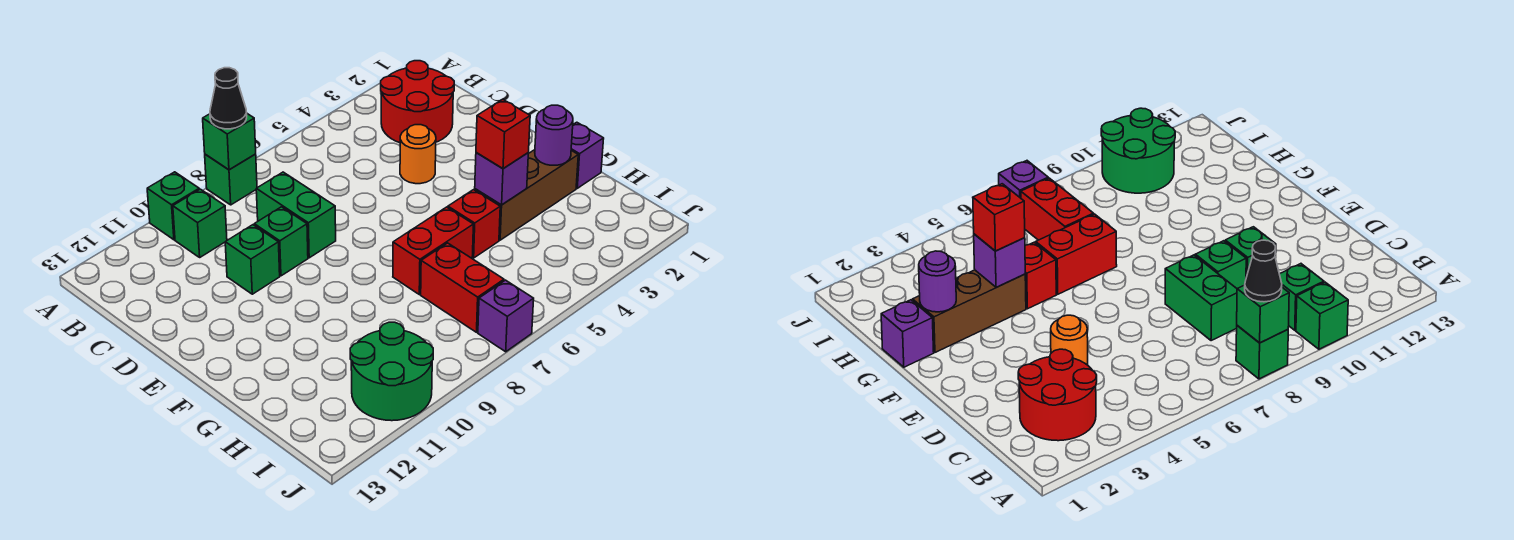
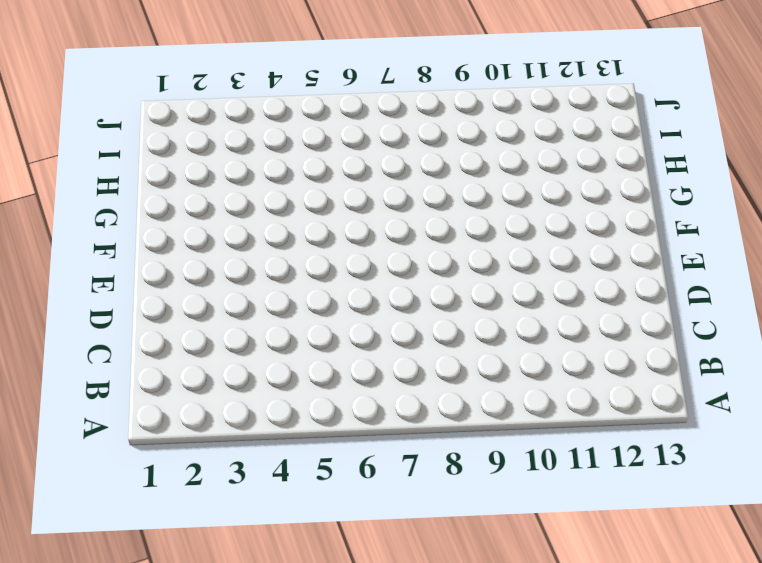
none -> green brick A8 level 1
none -> green brick A10 level 1
none -> red round brick B2:C3 level 1

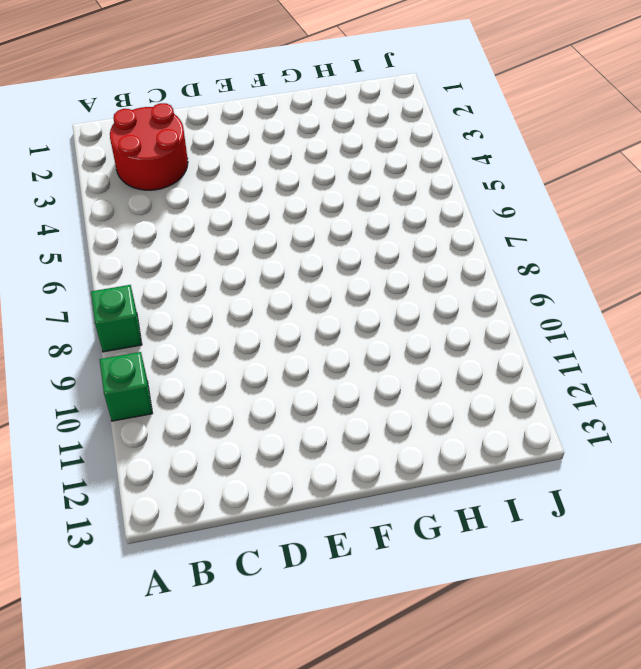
none -> green brick B10 level 1
none -> green brick C8:D8 level 1
none -> orange round brick D4 level 1

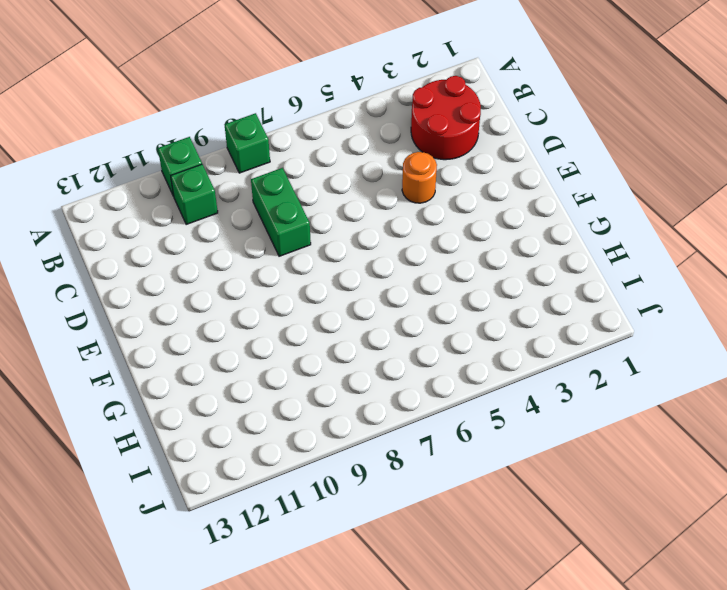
none -> green brick D9 level 1
none -> green brick D10 level 1
none -> purple brick G1 level 1

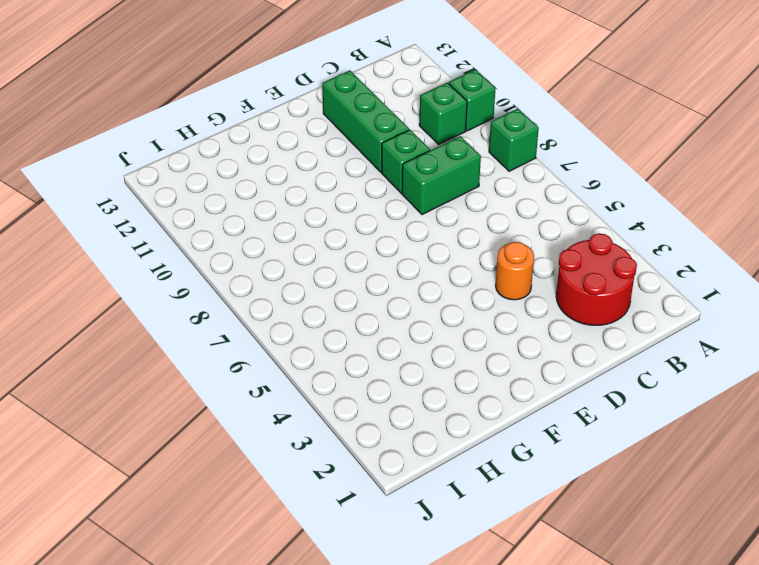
green brick D10:D12 level 1 -> green brick D10 level 1
none -> purple brick G1 level 1
none -> brown brick G2:G4 level 1
none -> red brick G5 level 1

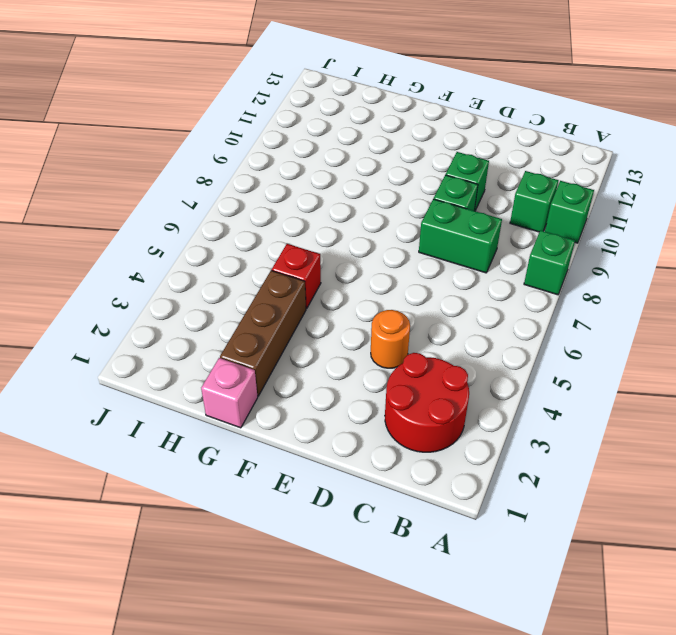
pink brick G1 level 1 -> purple brick G1 level 1
none -> red brick G6:G7 level 1
none -> red brick H7:I7 level 1
none -> green round brick I10:J11 level 1

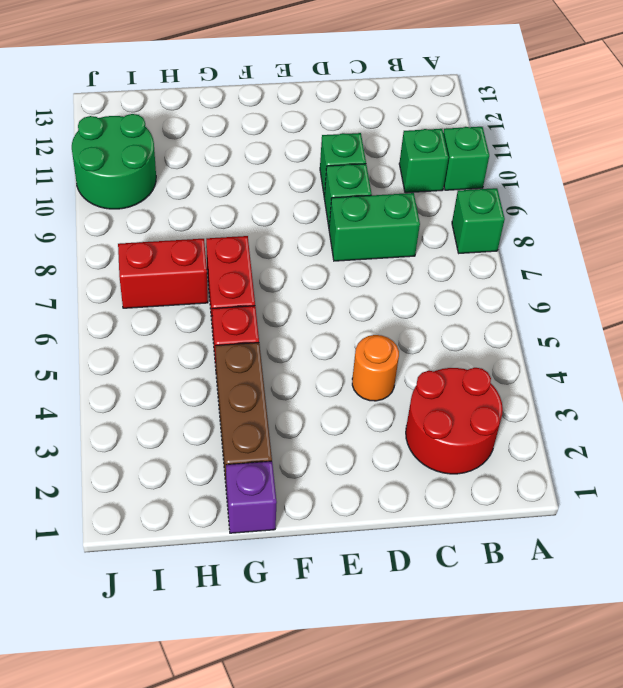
none -> purple brick J7 level 1
none -> green brick A8 level 2
none -> purple round brick G2 level 2

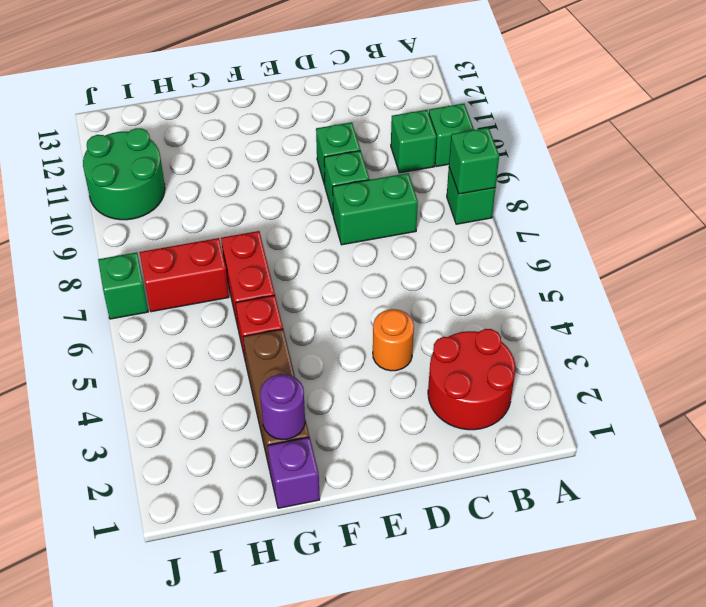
green brick J7 level 1 -> purple brick J7 level 1
none -> purple brick G4 level 2
none -> black cone A8 level 3
none -> red brick G4 level 3

